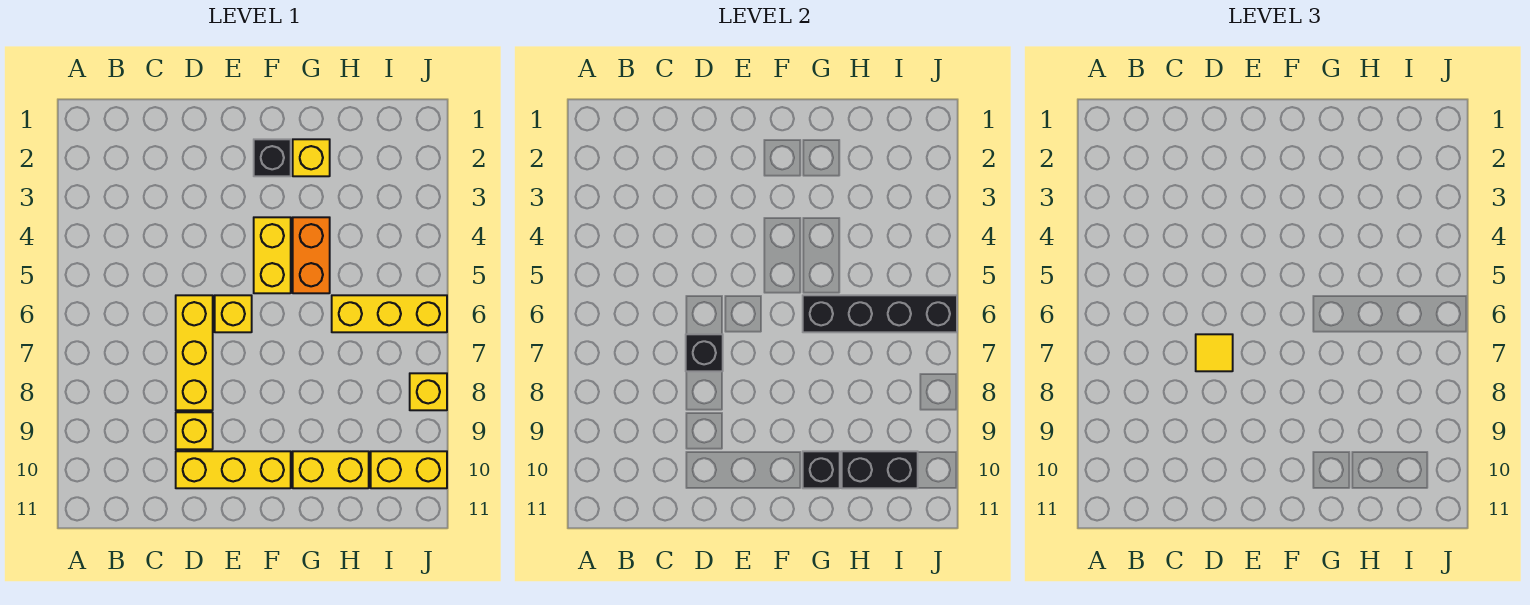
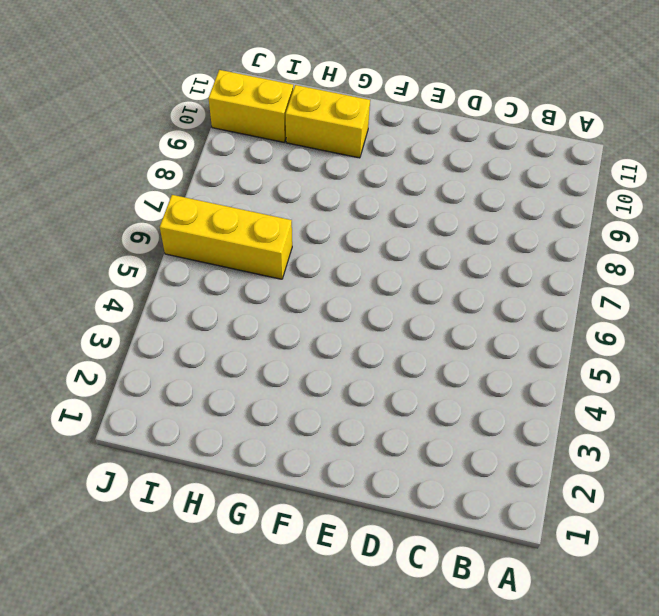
none -> yellow brick D6:D8 level 1
none -> yellow brick D9 level 1
none -> yellow brick D10:F10 level 1

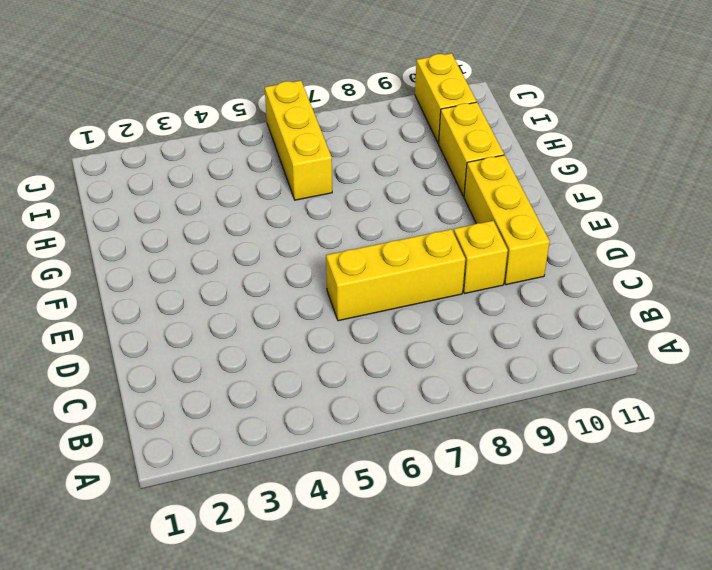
none -> yellow brick E6 level 1
none -> black brick F2 level 1
none -> yellow brick F4:F5 level 1

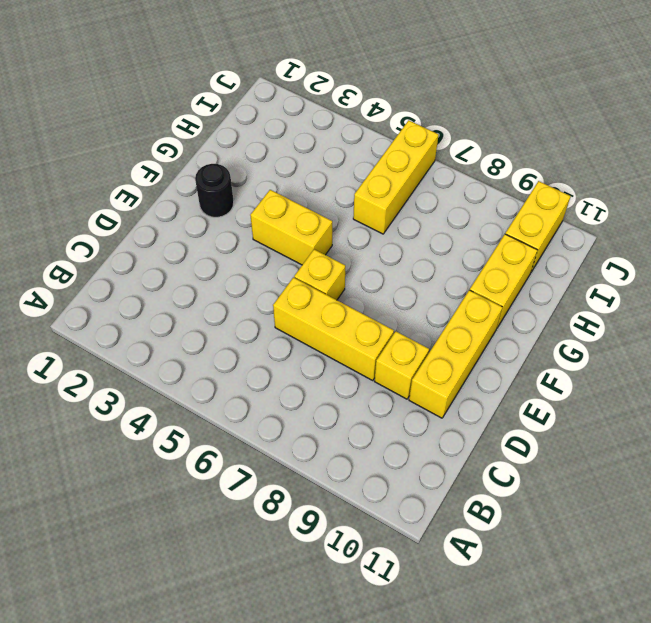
black round brick F2 level 1 -> black brick F2 level 1
none -> yellow brick G2 level 1
none -> orange brick G4:G5 level 1
none -> yellow brick J8 level 1

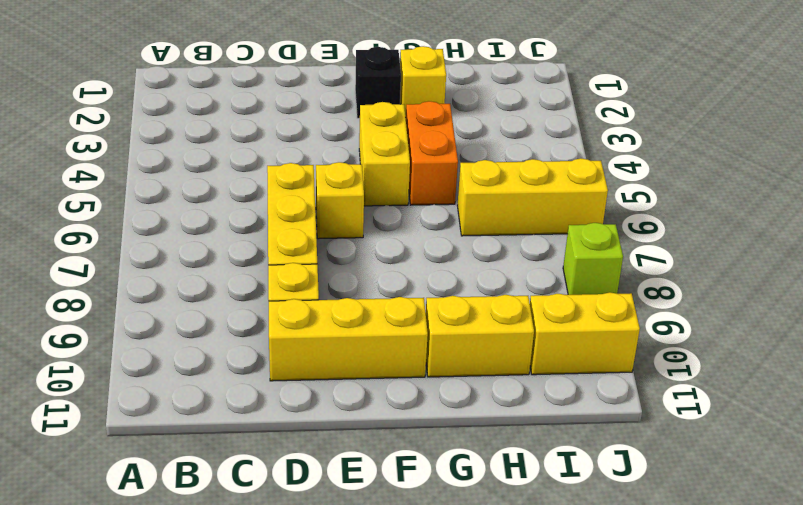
lime brick J8 level 1 -> yellow brick J8 level 1
none -> black brick D7 level 2
none -> black brick G6:J6 level 2
none -> black brick G10 level 2

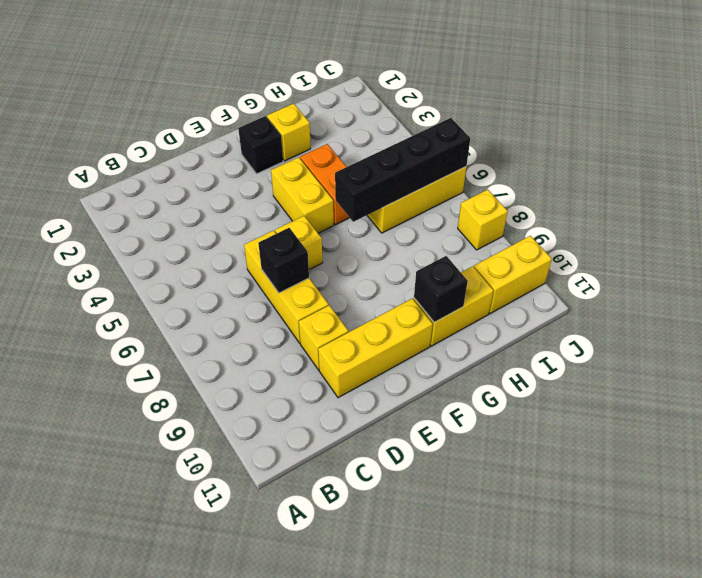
none -> black brick H10:I10 level 2
none -> yellow tile D7 level 3

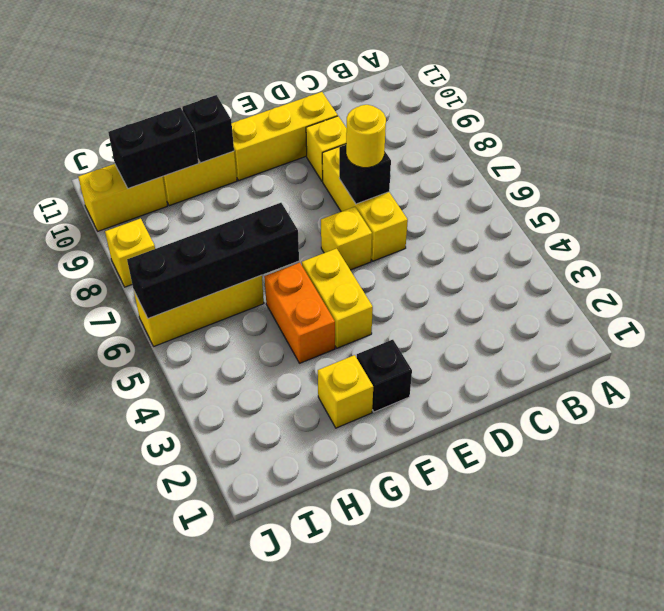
yellow round brick D7 level 3 -> yellow tile D7 level 3

